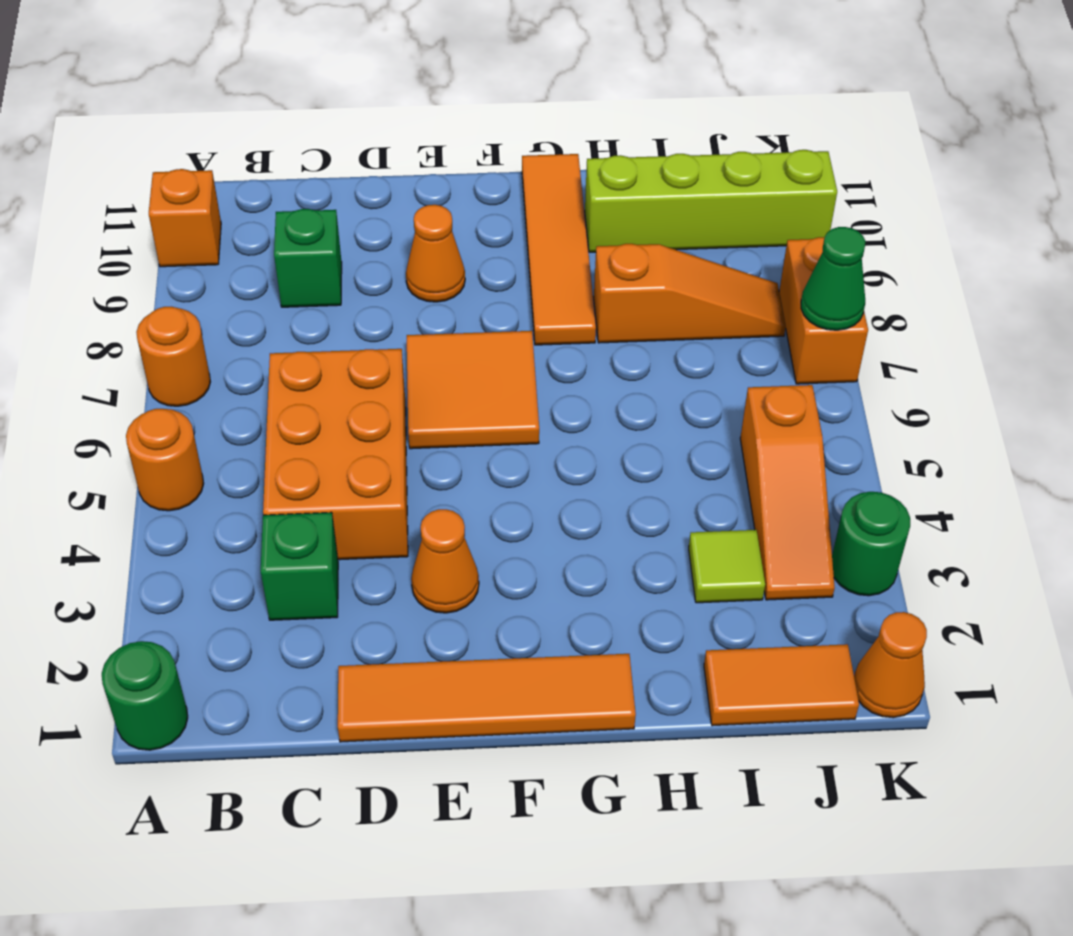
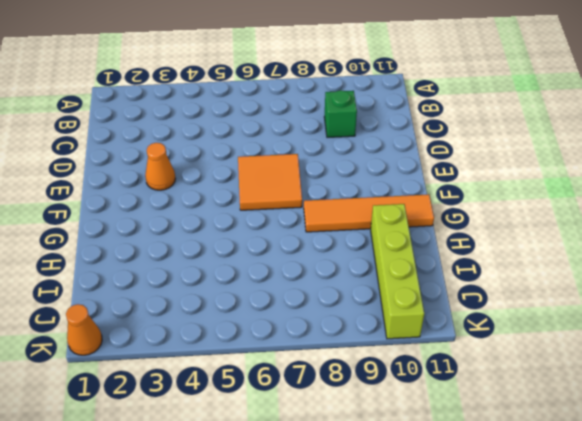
none -> green round brick A1 level 1
none -> orange round brick A5 level 1
none -> orange round brick A7 level 1

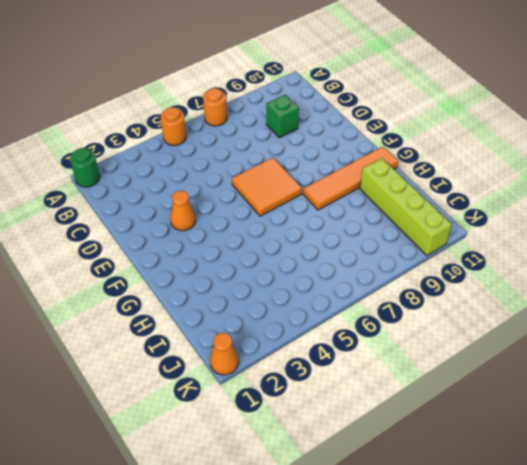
none -> orange brick A10 level 1
none -> green brick C3 level 1
none -> orange brick C4:D6 level 1

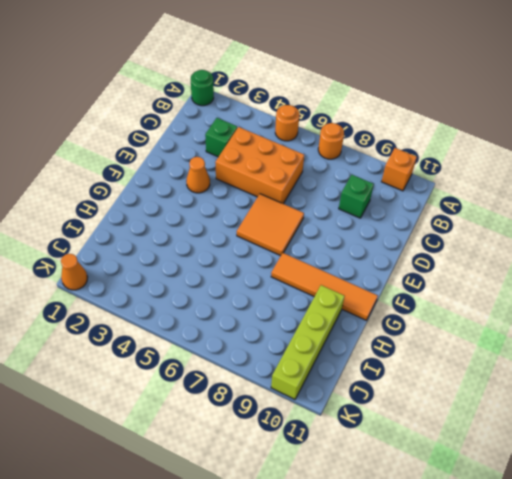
none -> orange tile D1:G1 level 1
none -> orange cone E9 level 1
none -> orange slope H8:J8 level 1 top H

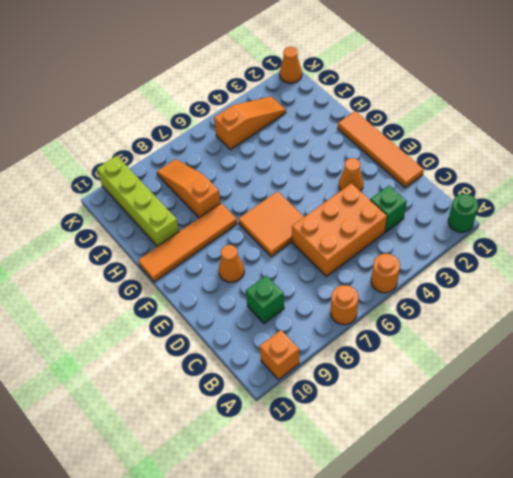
none -> orange tile I1:J1 level 1
none -> lime tile I3 level 1
none -> green round brick K3 level 1

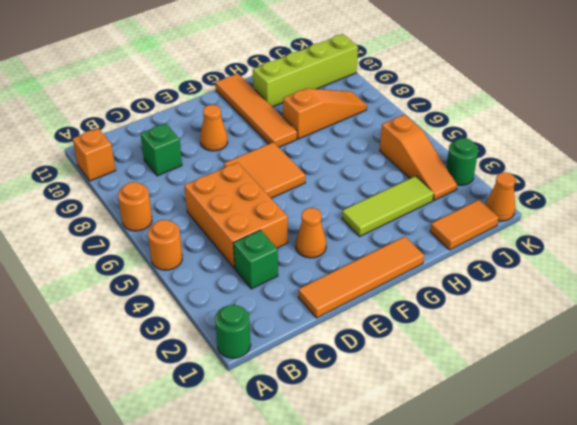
lime tile G3:I3 level 1 -> lime tile I3 level 1
none -> orange brick K7:K8 level 1
none -> green cone K7 level 2

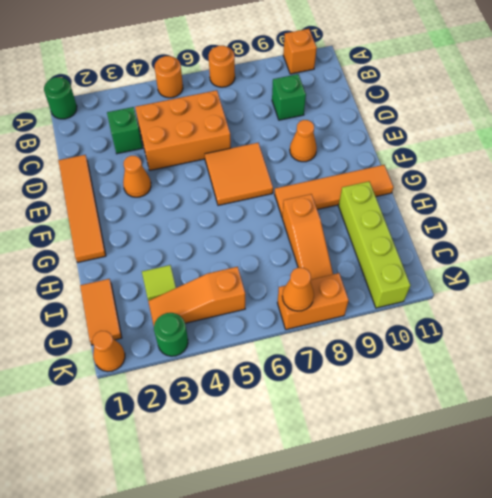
orange cone K7 level 2 -> green cone K7 level 2

